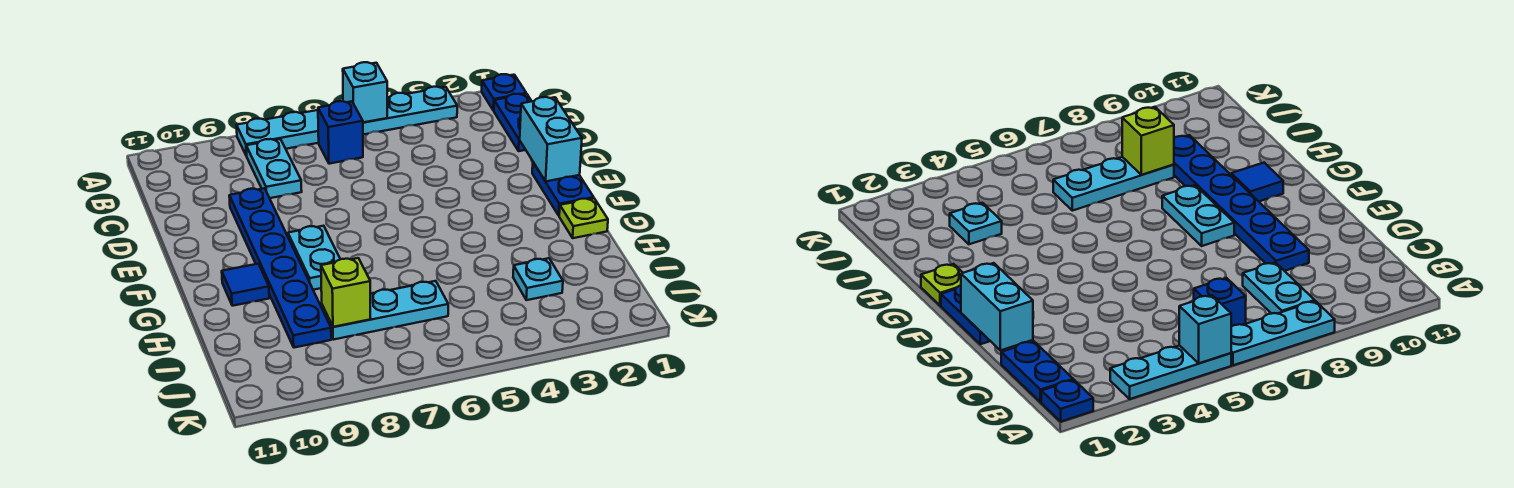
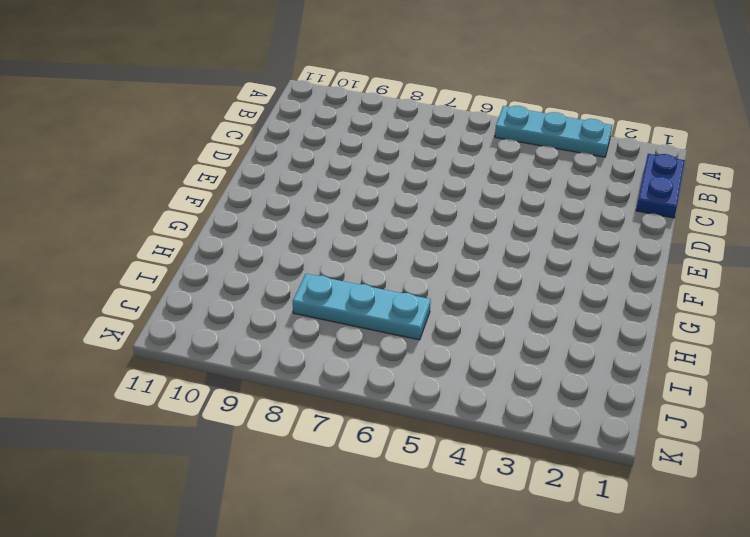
none -> blue plate A1 level 1
none -> cyan plate A6:A8 level 1
none -> blue brick B6 level 1

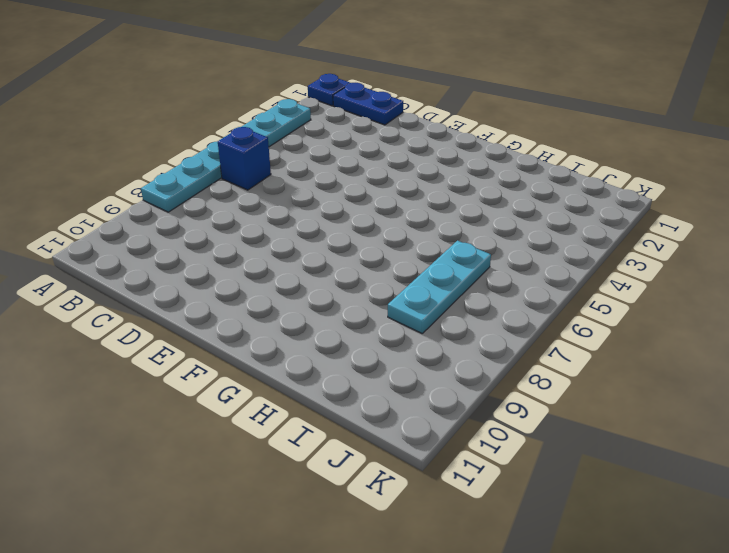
none -> cyan plate B8:C8 level 1
none -> blue plate D9:I9 level 1
none -> blue plate E1:F1 level 1

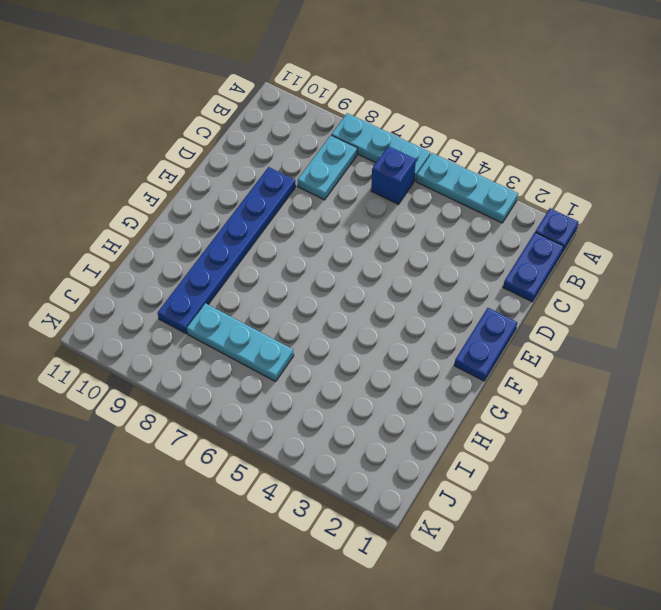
none -> cyan plate F8:G8 level 1
none -> lime plate G1 level 1
none -> blue tile G10 level 1

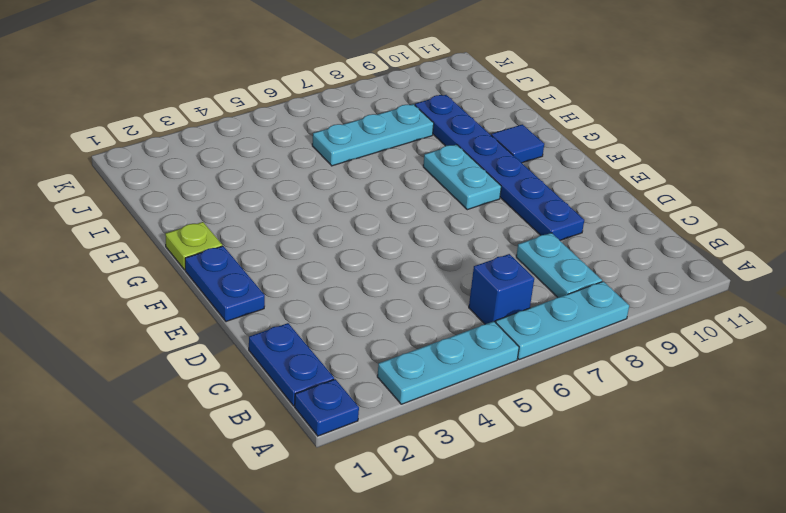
none -> cyan plate I3 level 1
none -> cyan brick A5 level 2
none -> cyan brick D1:E1 level 2

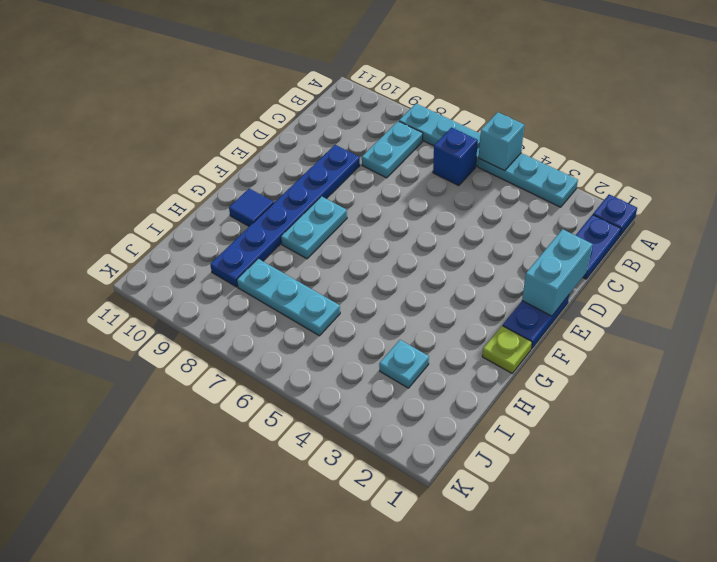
none -> lime brick I8 level 2

